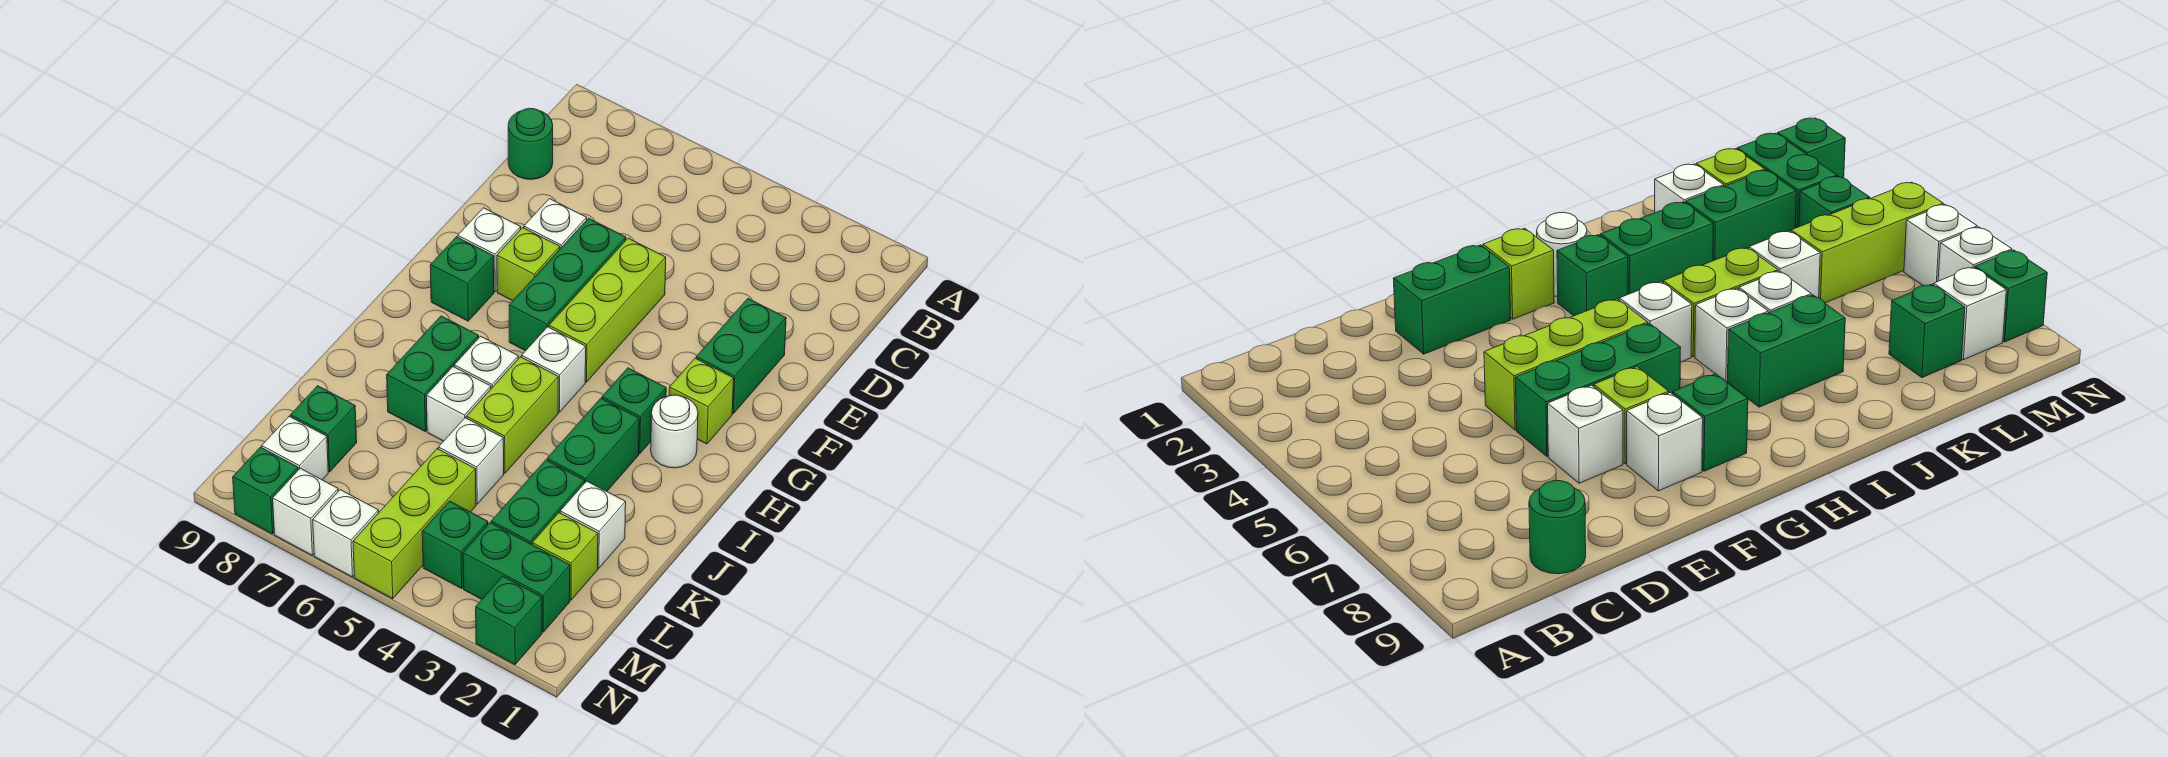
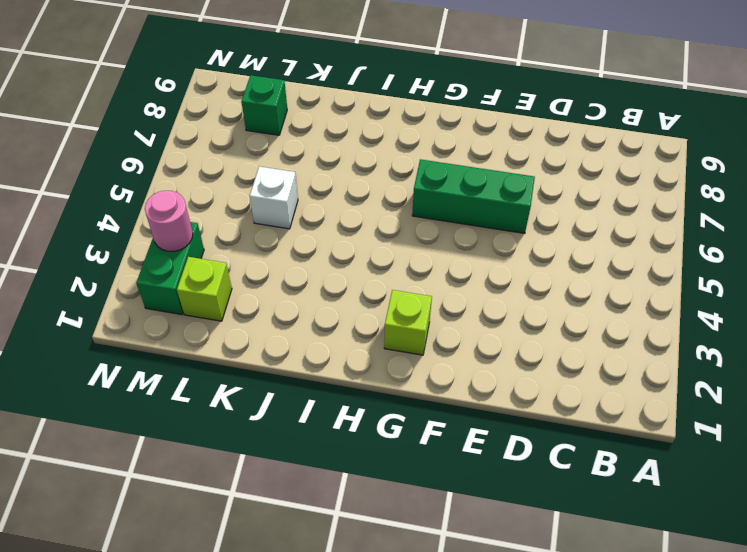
pink round brick M3 level 2 -> none
none -> green round brick C9 level 1
none -> green brick E2:F2 level 1
none -> lime brick E5:G5 level 1
none -> white brick E7 level 1

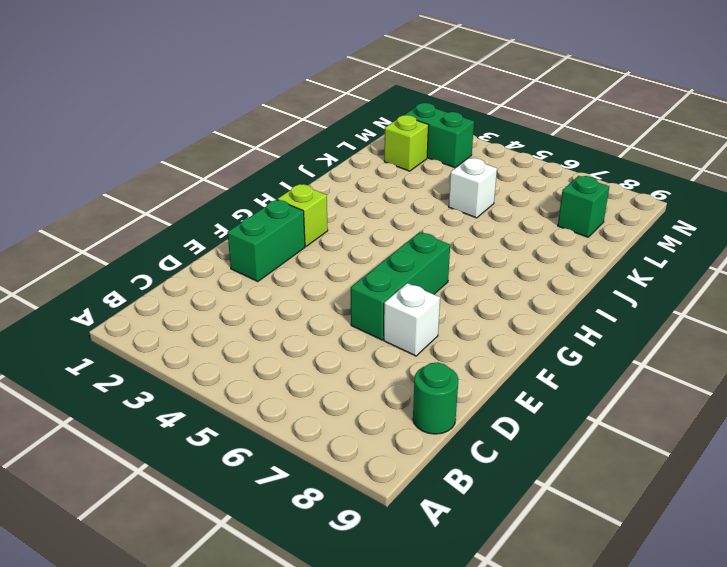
none -> lime brick E5:G5 level 1
none -> lime brick F7 level 1
none -> white brick F8 level 1
none -> green brick G8 level 1

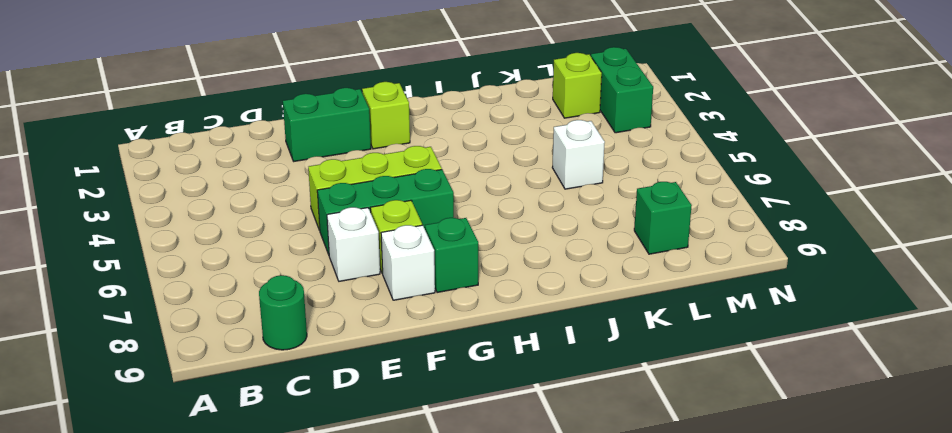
none -> white round brick H2 level 1
none -> green brick H3 level 1
none -> white brick H5 level 1
none -> green brick I3:J3 level 1

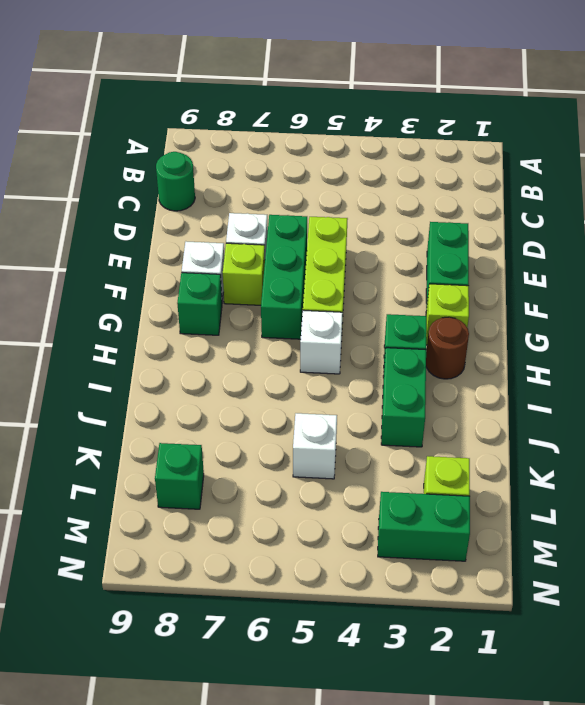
brown round brick H2 level 1 -> white round brick H2 level 1
none -> lime brick I5:J5 level 1
none -> white brick I6 level 1
none -> green brick I7:J7 level 1
none -> white brick J6 level 1

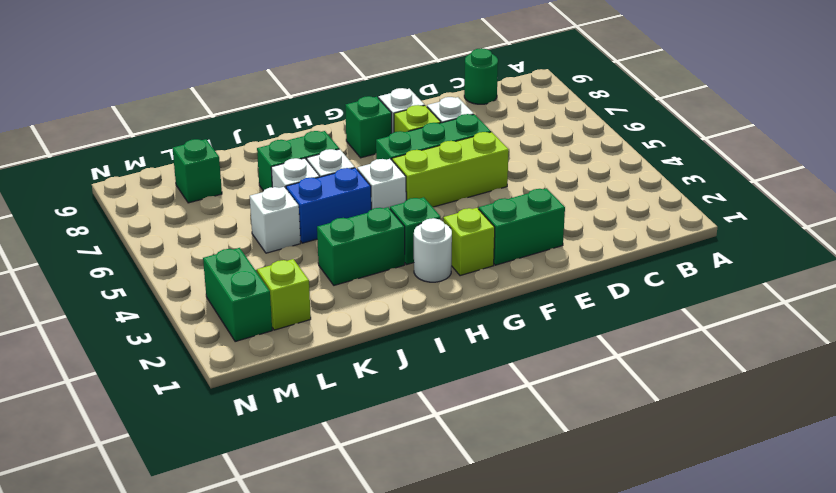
blue brick I5:J5 level 1 -> lime brick I5:J5 level 1
none -> white brick K2 level 1
none -> green brick K3:L3 level 1
none -> lime brick L5:N5 level 1
none -> green brick M4 level 1

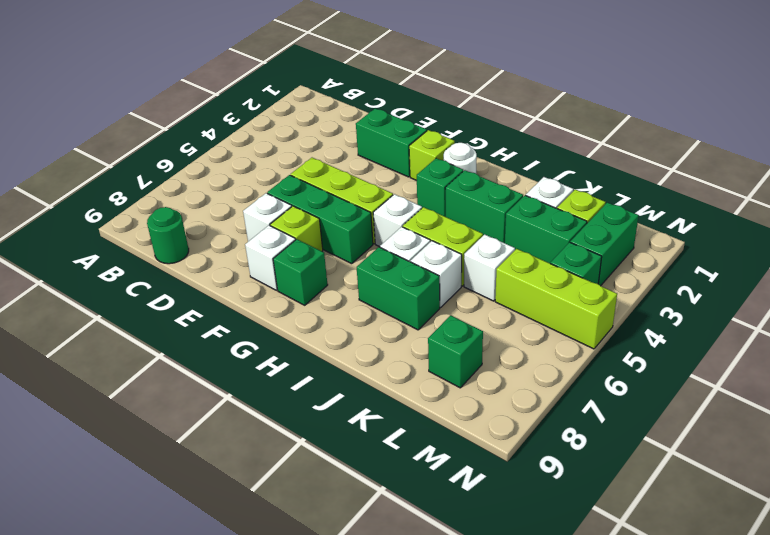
none -> white brick M8 level 1
none -> green brick N2 level 1
none -> white brick N6 level 1
none -> white brick N7 level 1

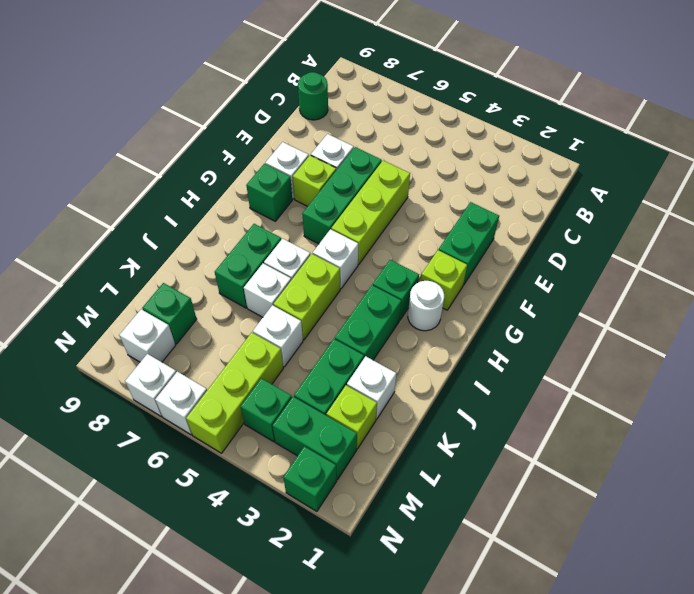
none -> green brick N8 level 1

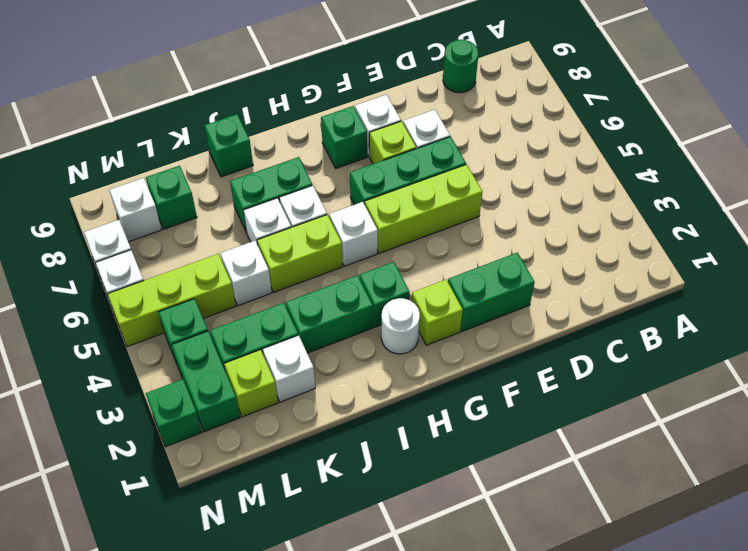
green brick J9 level 1 -> green brick N8 level 1

